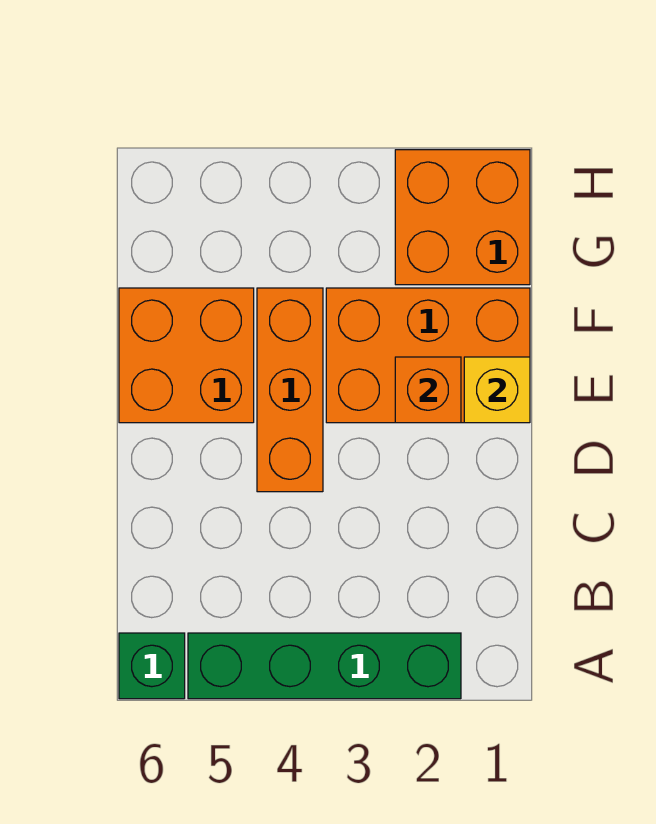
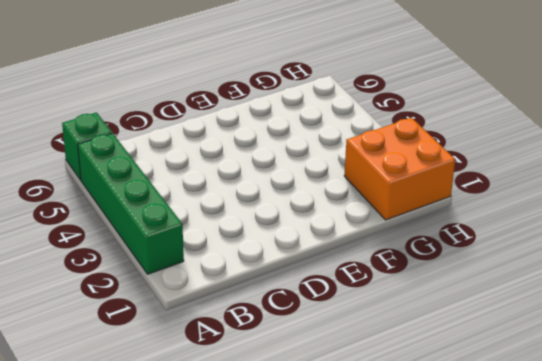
none -> orange brick D4:F4 level 1
none -> orange brick E1:F3 level 1

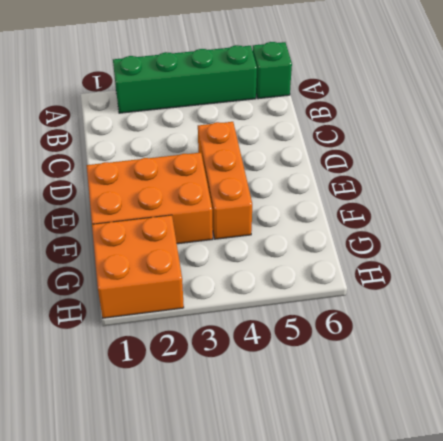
none -> orange brick E5:F6 level 1
none -> yellow brick E1 level 2

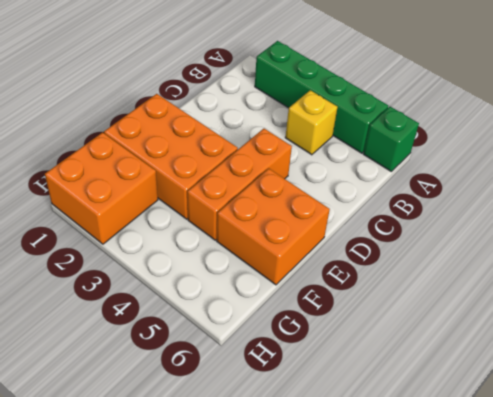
yellow brick B4 level 1 -> yellow brick E1 level 2
none -> orange brick E2 level 2

